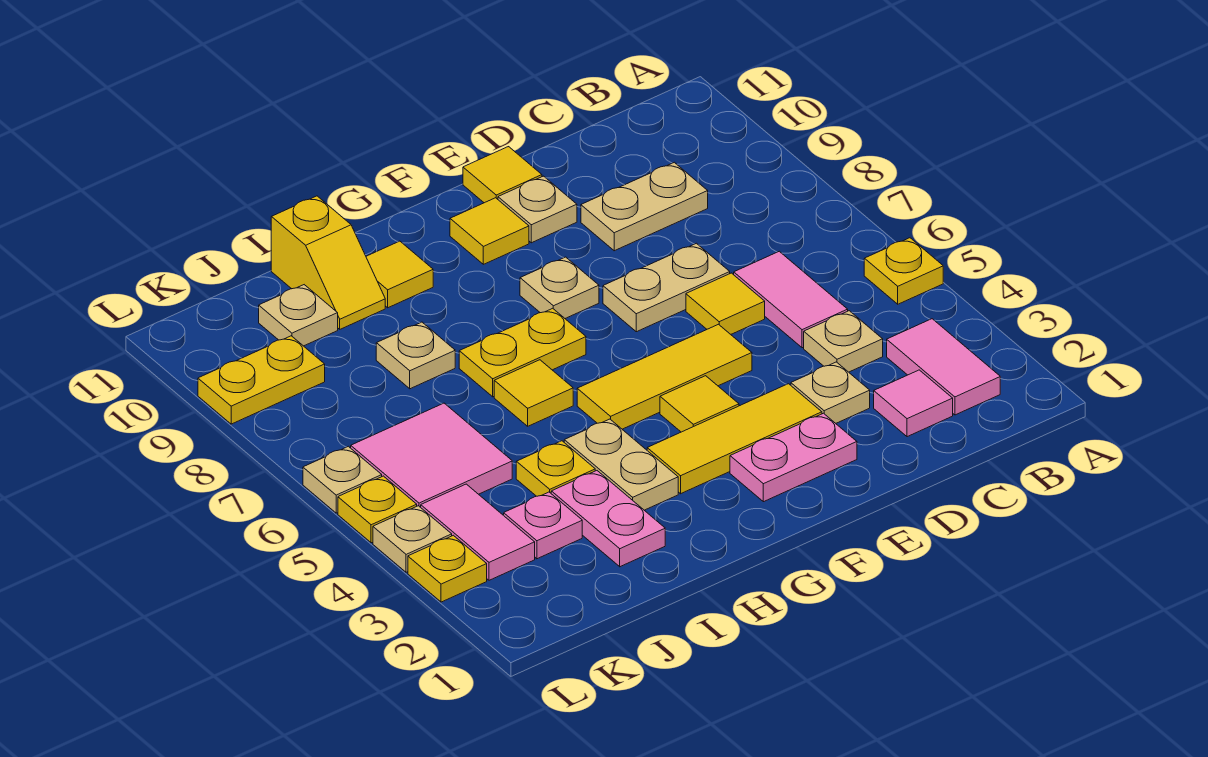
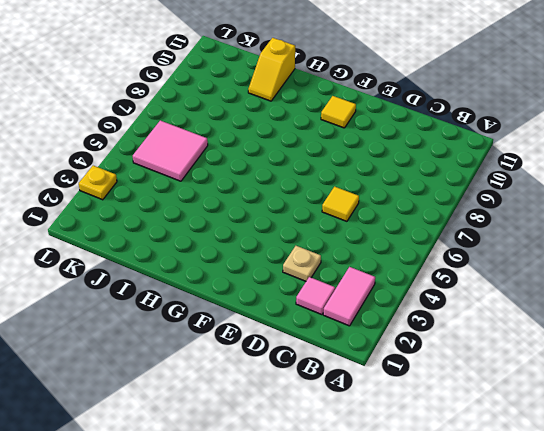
none -> yellow plate A5 level 1
none -> tan plate C4 level 1
none -> pink tile C5:C6 level 1
none -> tan plate C9:D9 level 1

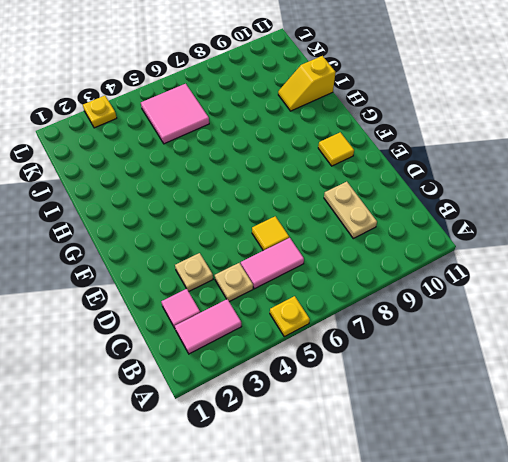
none -> tan plate D7:E7 level 1
none -> pink plate E2:F2 level 1
none -> yellow tile E3:G3 level 1
none -> yellow tile E5:G5 level 1

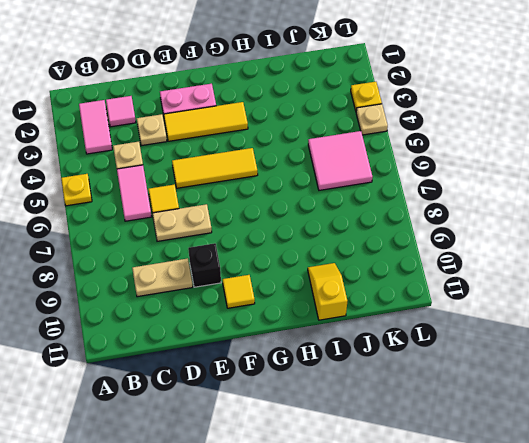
black brick E9 level 1 -> none
none -> tan plate E10 level 1
none -> yellow tile E11 level 1
none -> yellow tile F4 level 1
none -> tan plate F8 level 1

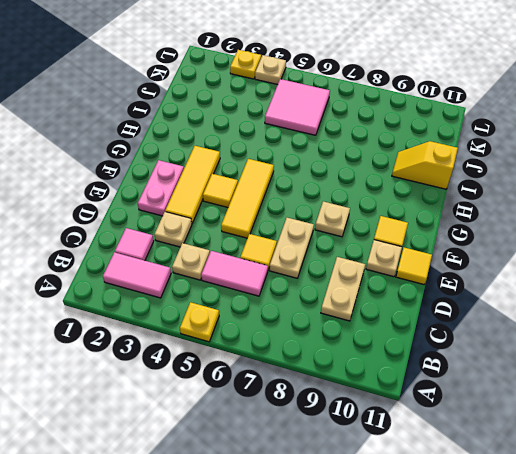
none -> yellow plate G7:H7 level 1
none -> tan plate H3:H4 level 1
none -> yellow tile H6 level 1
none -> yellow tile H10 level 1

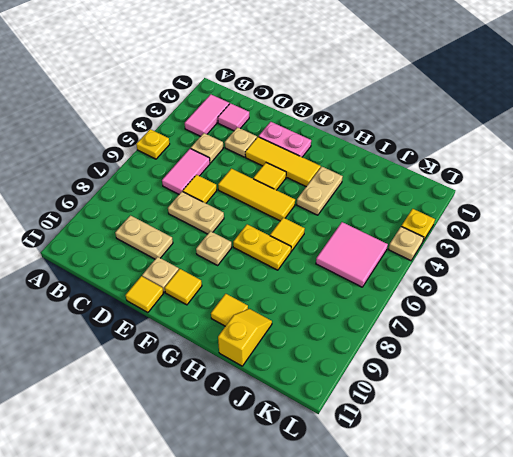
none -> pink plate I2:I3 level 1
none -> yellow plate I4 level 1
none -> tan plate I8 level 1
none -> pink plate J3 level 1

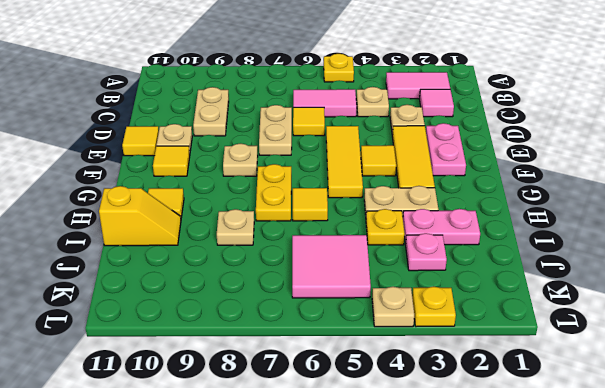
none -> tan plate J10 level 1
none -> pink tile K3:K4 level 1
none -> yellow plate K9:L9 level 1
none -> yellow plate L5 level 1

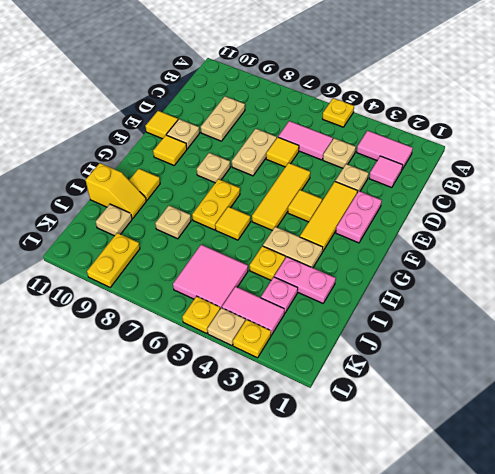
none -> tan plate L6 level 1

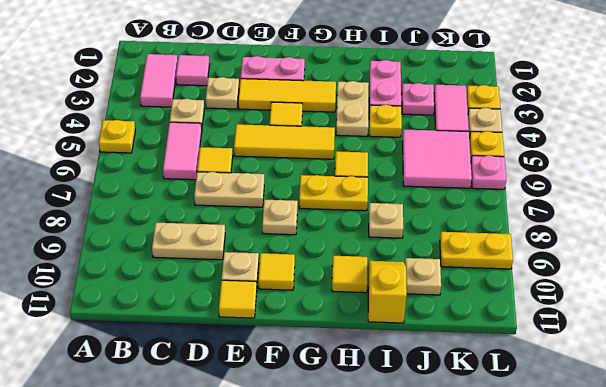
pink plate L6 level 1 -> tan plate L6 level 1

